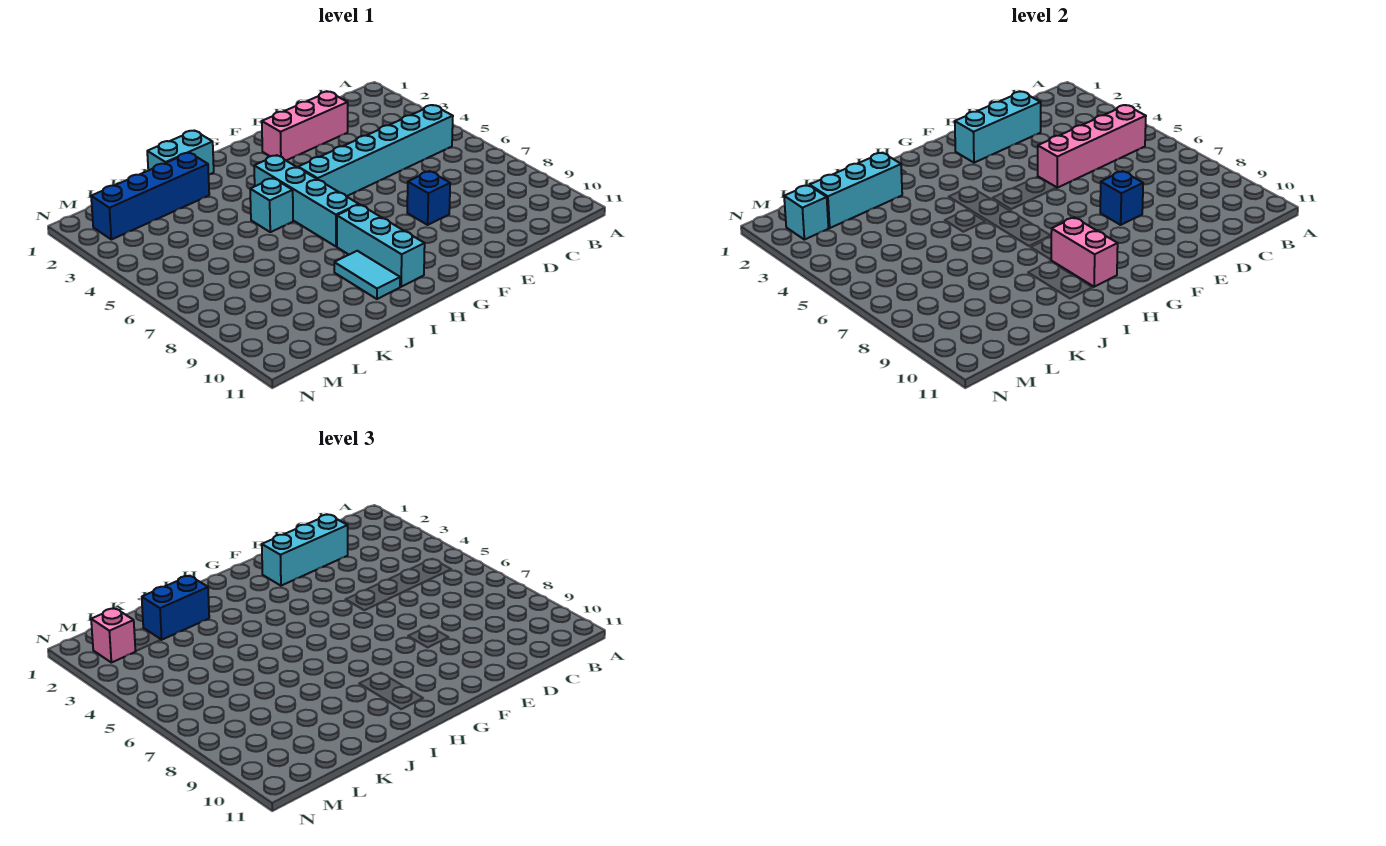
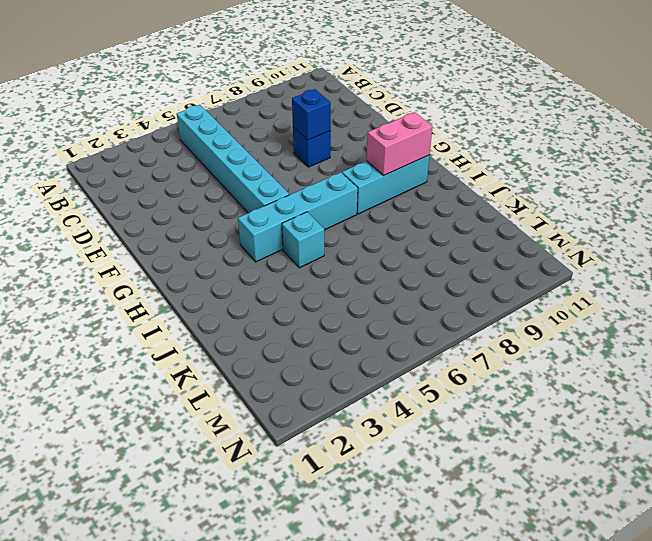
none -> pink brick D2:F2 level 1
none -> cyan brick I1:J1 level 1
none -> cyan tile I9:I10 level 1

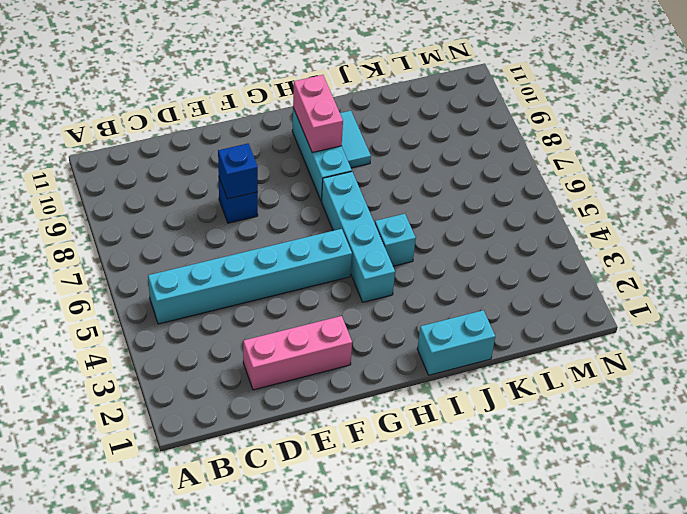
none -> blue brick J2:M2 level 1
none -> pink brick B5:E5 level 2
none -> cyan brick D2:F2 level 2

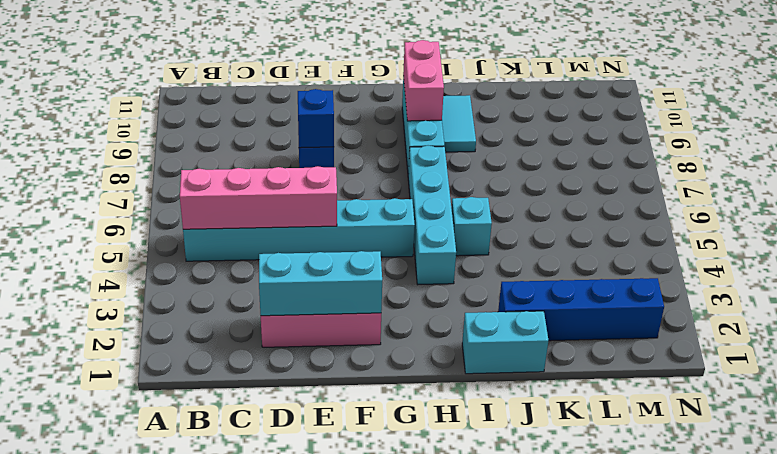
none -> cyan brick J2:L2 level 2
none -> cyan brick M2 level 2
none -> cyan brick D2:F2 level 3

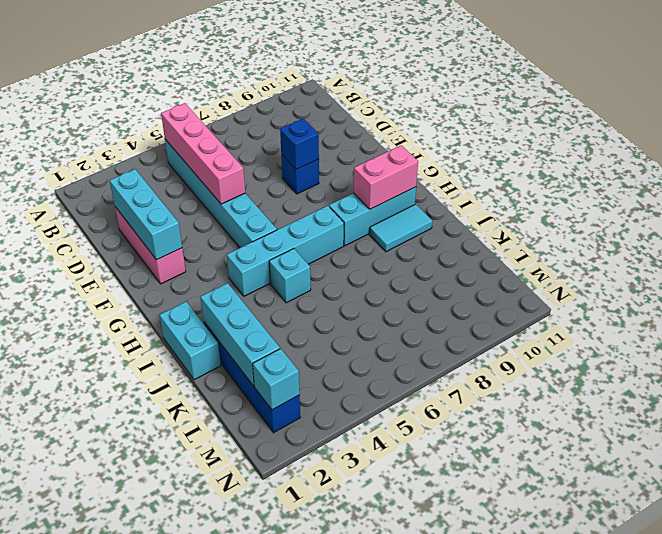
none -> cyan brick D2:F2 level 3
none -> blue brick J2:K2 level 3
none -> pink brick M2 level 3

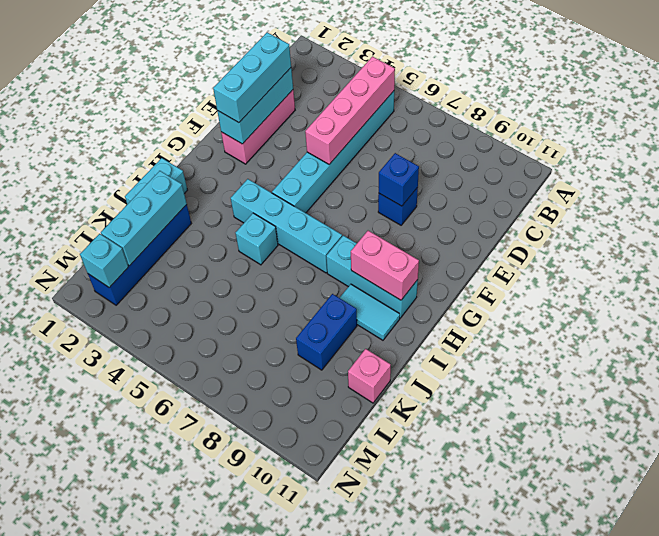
blue brick J9:K9 level 1 -> blue brick J2:K2 level 3
pink brick K11 level 1 -> pink brick M2 level 3

